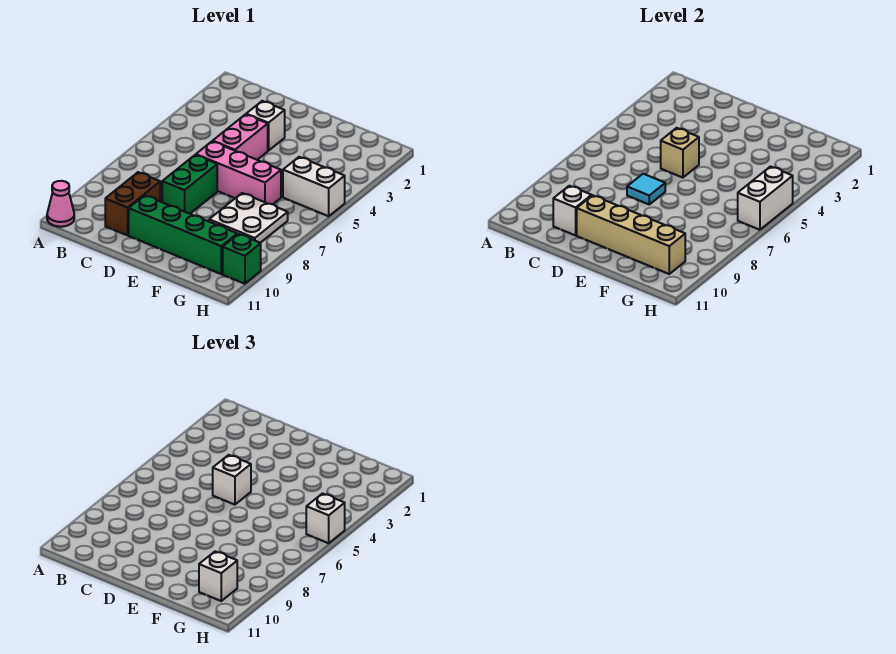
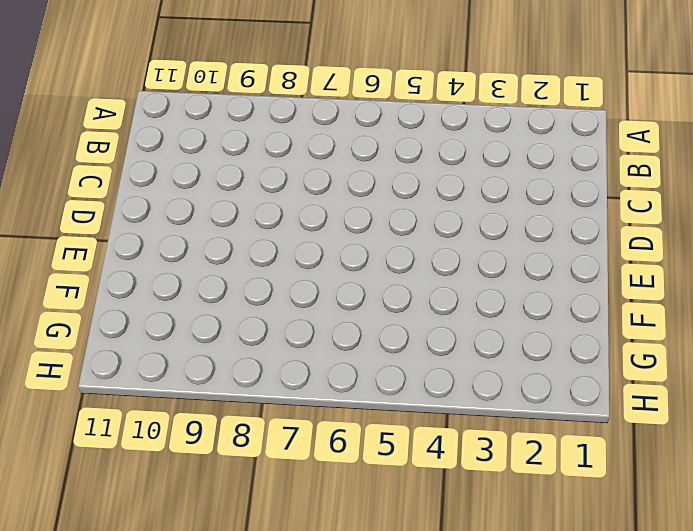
none -> pink cone A11 level 1
none -> brown brick C9:C10 level 1
none -> white brick D3 level 1

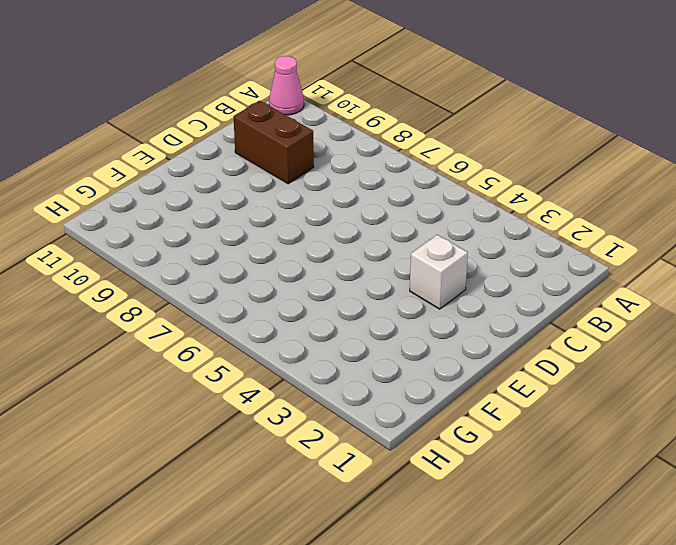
none -> pink brick D4:D5 level 1
none -> pink brick D6:F6 level 1
none -> green brick D7:D8 level 1

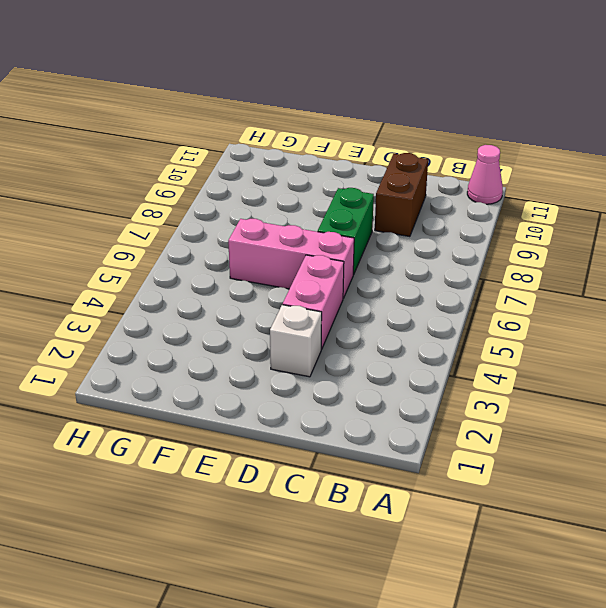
none -> green brick D10:G10 level 1
none -> white plate F7:G8 level 1
none -> white brick G5:H5 level 1

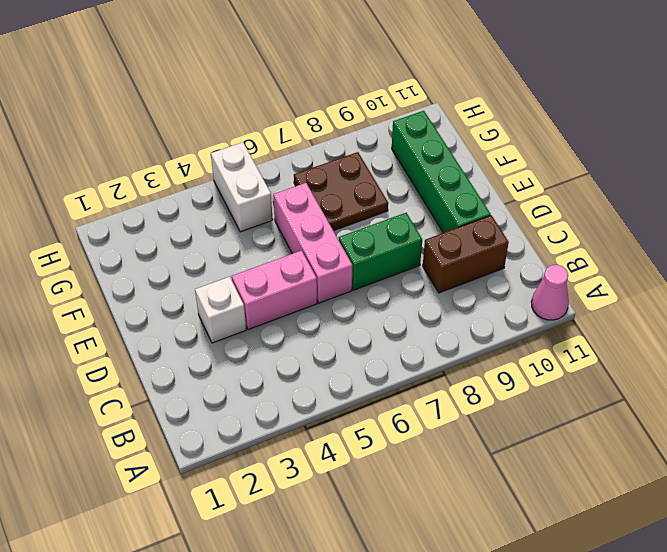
brown plate F7:G8 level 1 -> white plate F7:G8 level 1
none -> green brick H10 level 1
none -> white brick C10 level 2
none -> tan brick D5 level 2

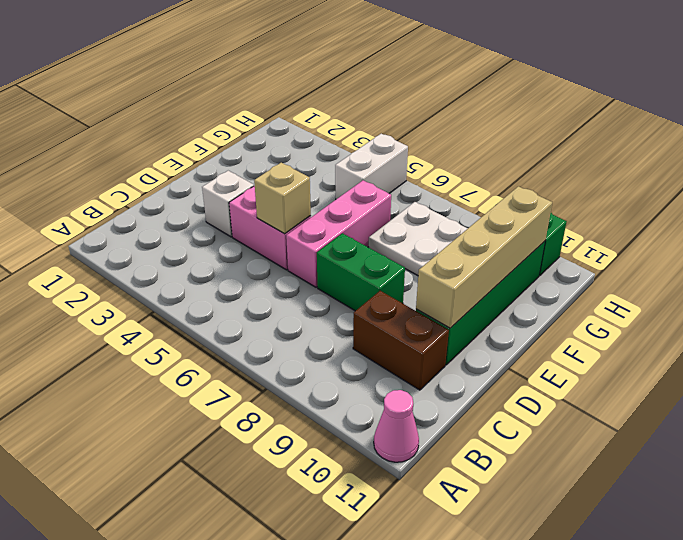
none -> white brick C10 level 2
none -> cyan tile D7 level 2
none -> white brick H5:H6 level 2

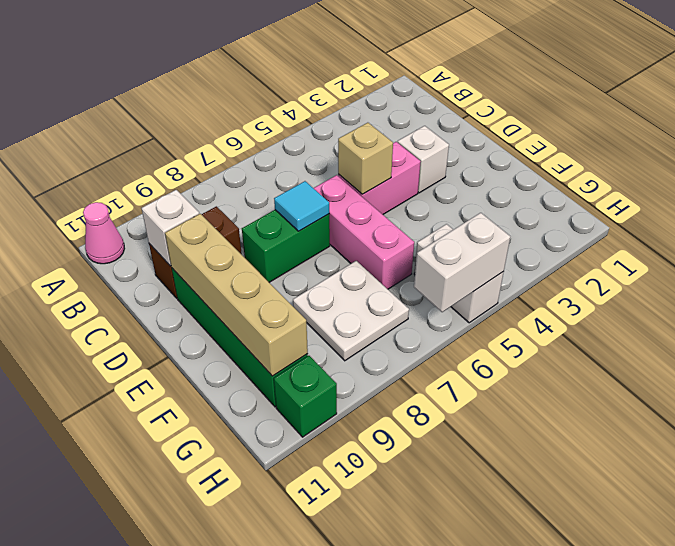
none -> white brick D5 level 3
none -> white brick G10 level 3
none -> white brick H5 level 3

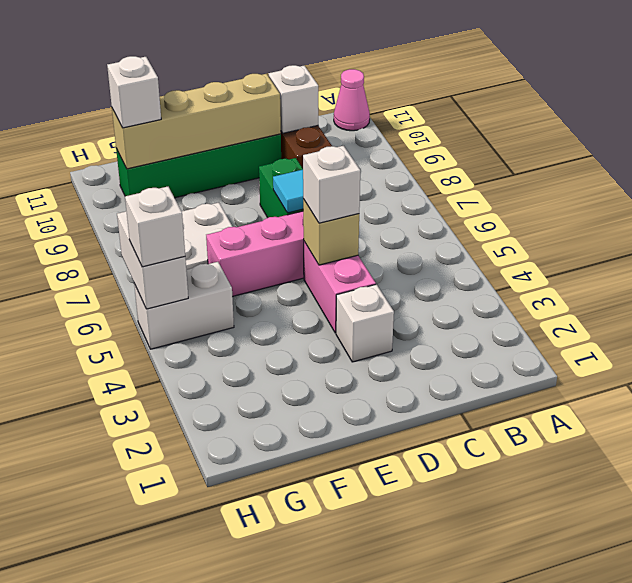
none -> green brick H10 level 1

